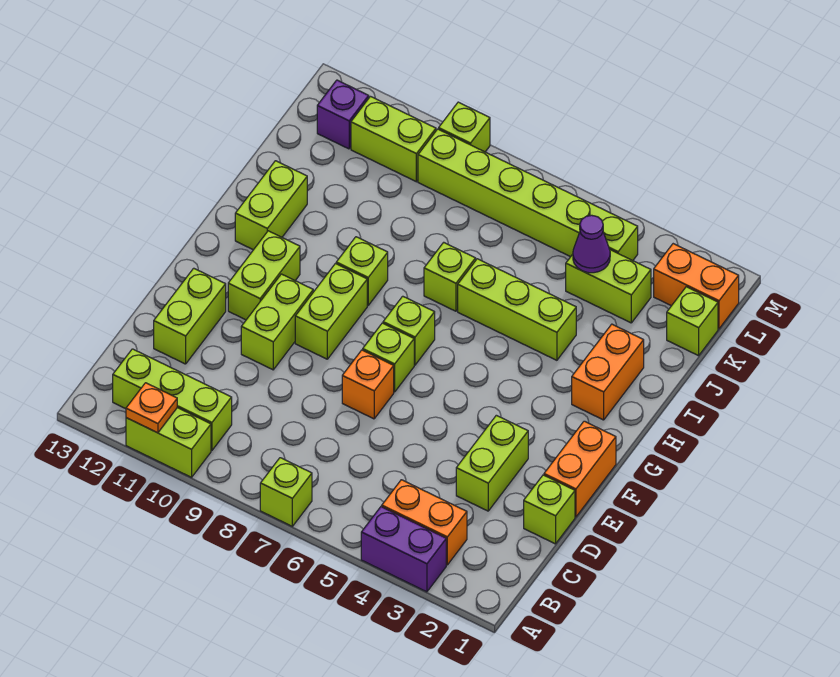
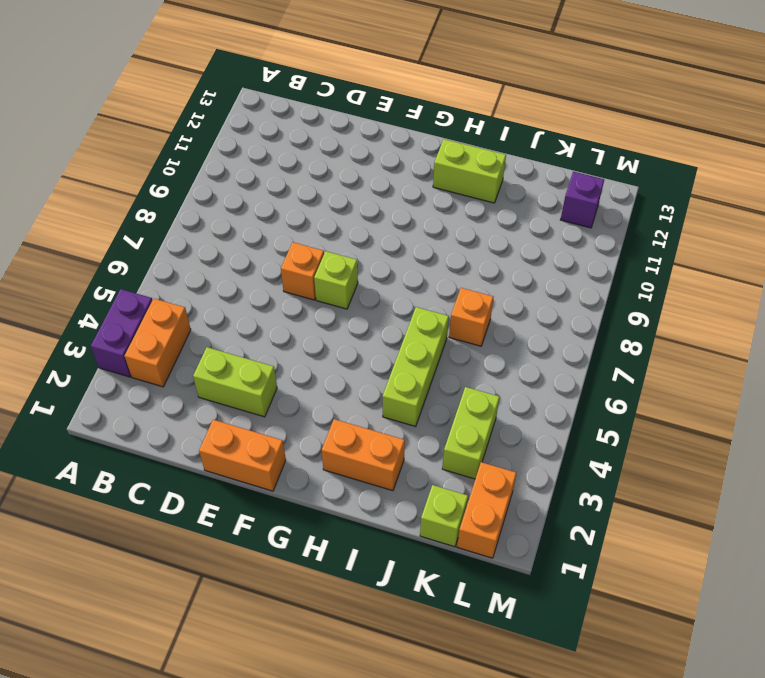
orange brick J7 level 1 -> none
none -> lime brick A7 level 1
none -> lime brick A10:A11 level 1
none -> lime brick B10:B12 level 1

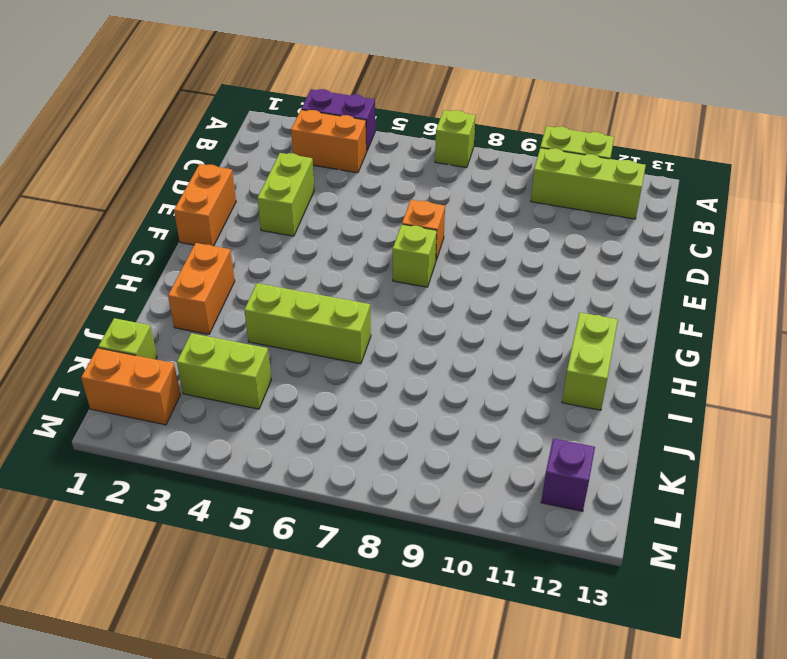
none -> lime brick D1 level 1
none -> lime brick D12:E12 level 1
none -> lime brick E10:F10 level 1

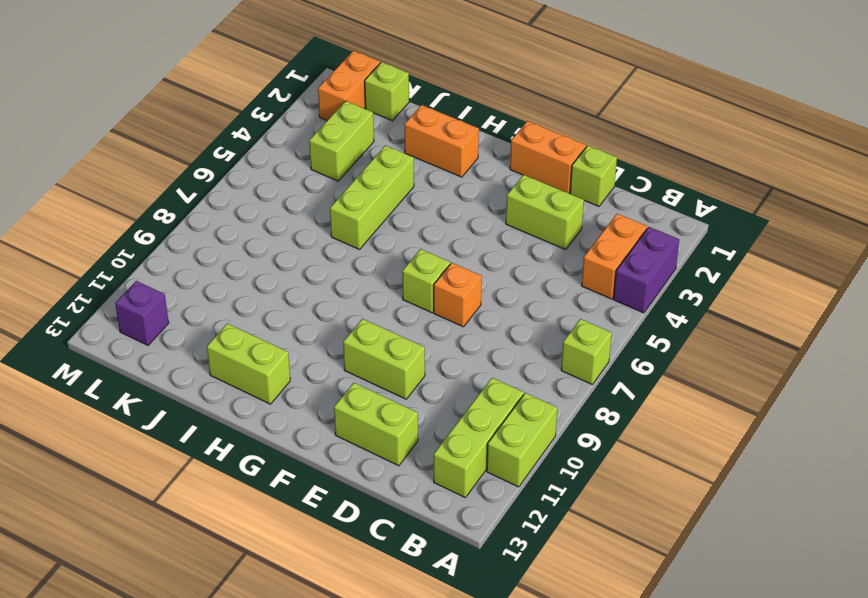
none -> lime brick F9:G9 level 1
none -> lime brick F11:G11 level 1
none -> lime brick G7 level 1

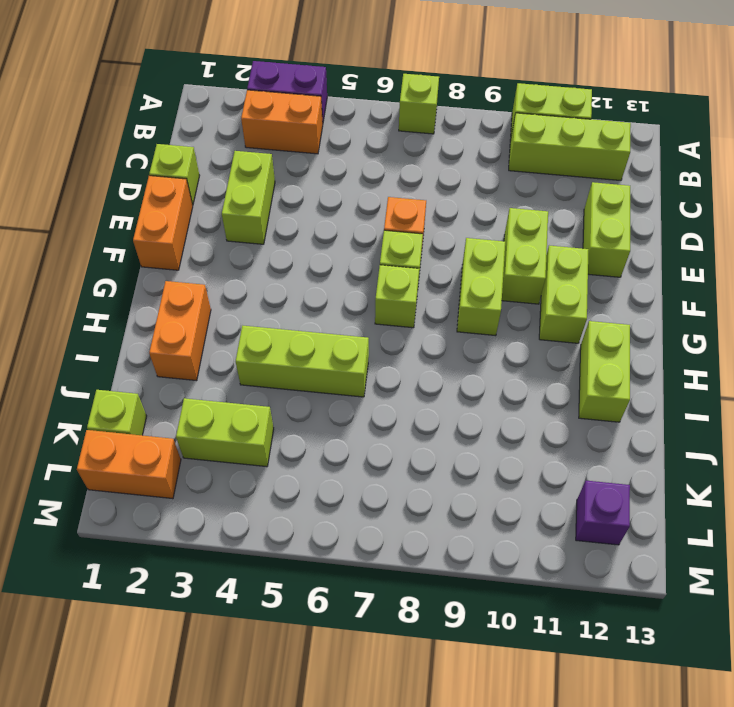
none -> lime brick H9 level 1
none -> lime brick I7 level 1
none -> lime brick L4:L9 level 1

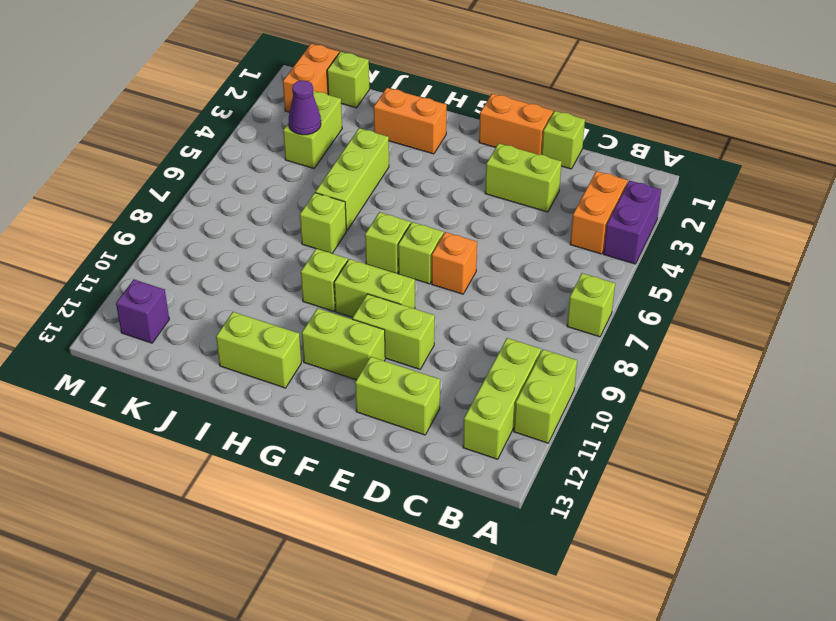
none -> lime brick L4:L9 level 1
none -> lime brick L10:L11 level 1
none -> lime brick M9 level 1

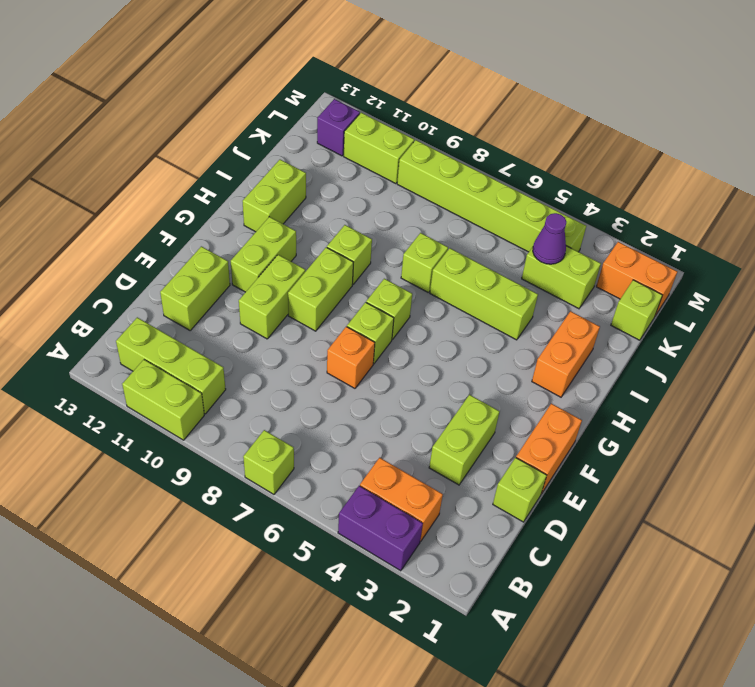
none -> lime brick M9 level 1
none -> orange plate A11 level 2

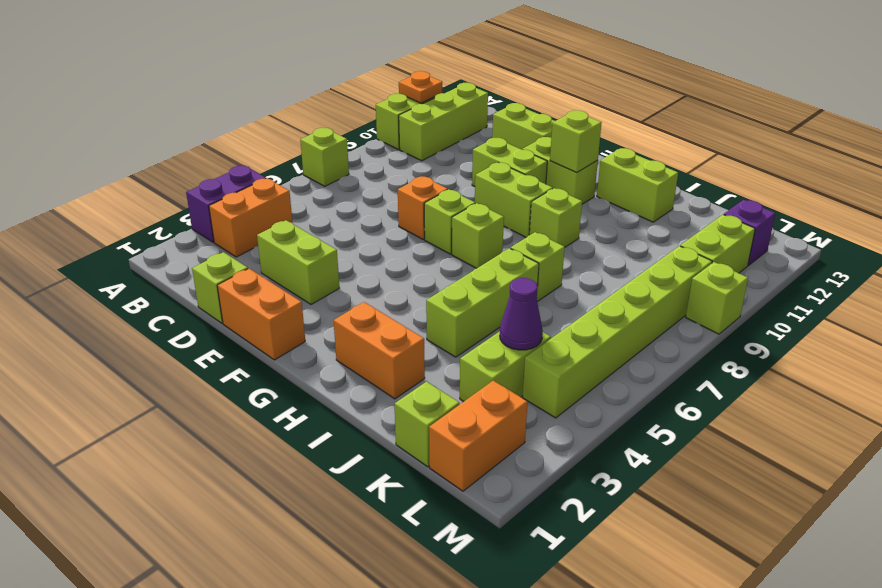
lime brick G11 level 2 -> none

